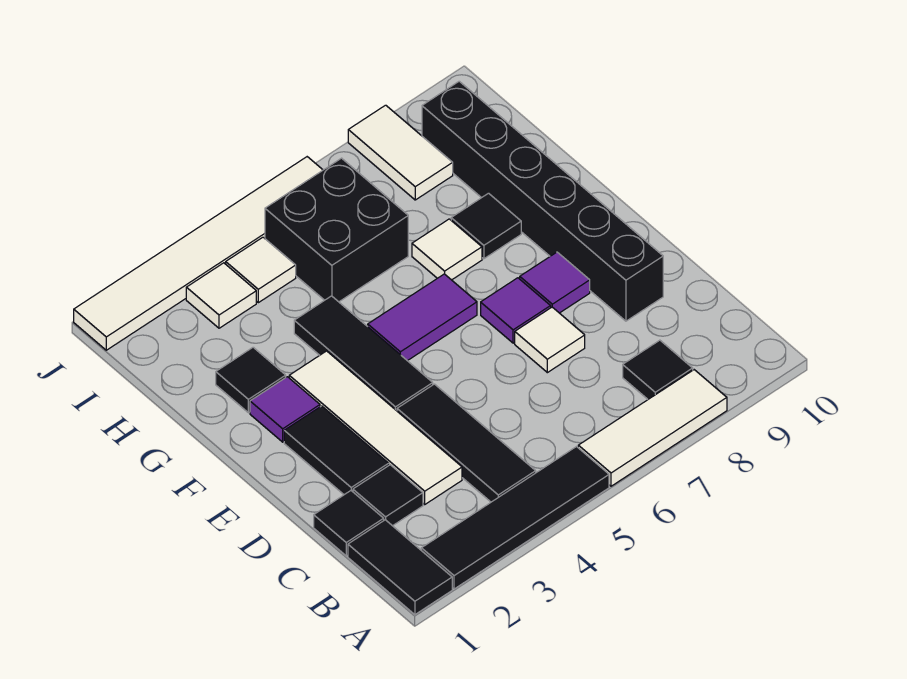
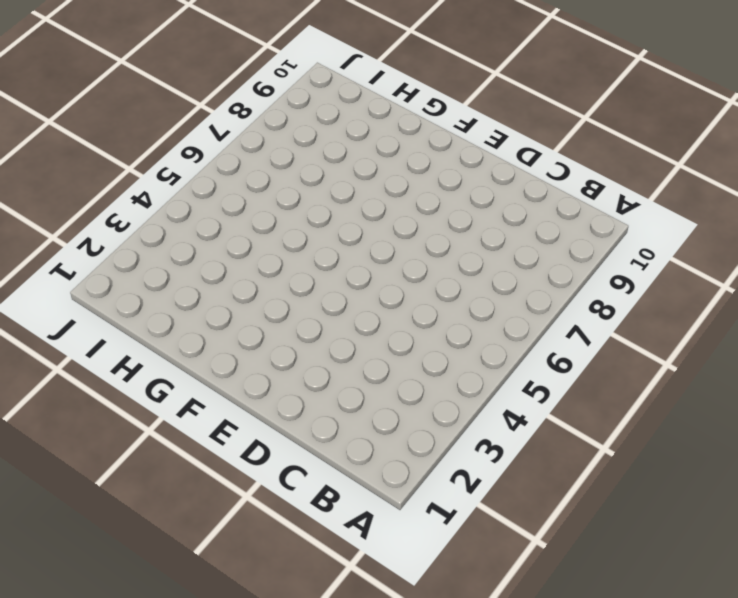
none -> black tile A1:B1 level 1
none -> black tile A2:A5 level 1
none -> white tile A6:A8 level 1

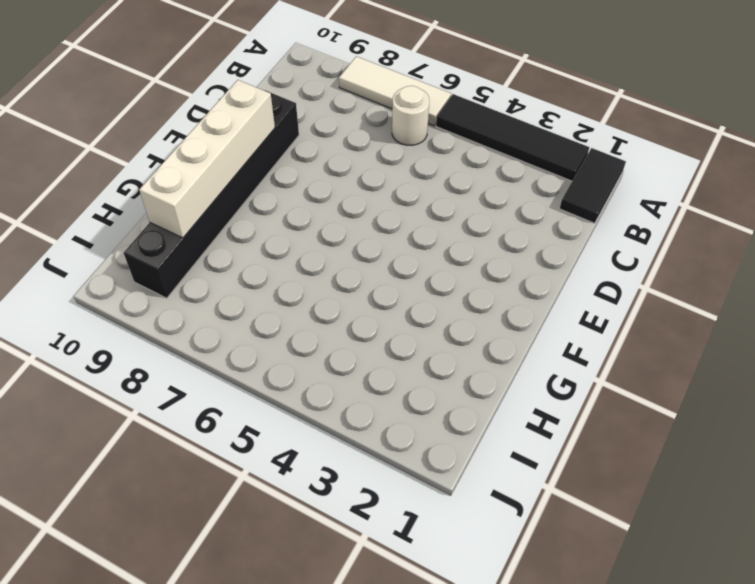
white round brick B6 level 1 -> none
white brick E9:H9 level 2 -> none
none -> black tile B4:D4 level 1
none -> black tile B8 level 1
none -> black tile C1 level 1

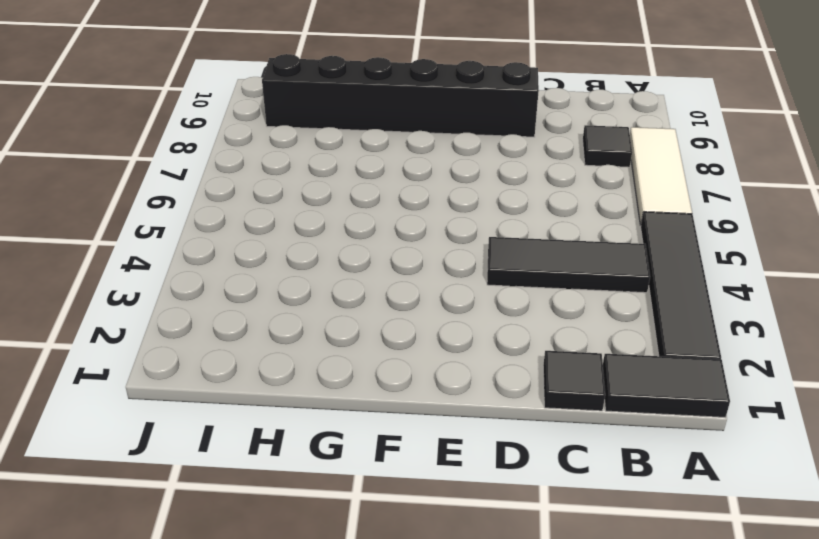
none -> black tile C2 level 1
none -> white tile C3:F3 level 1
none -> black tile D2:E2 level 1

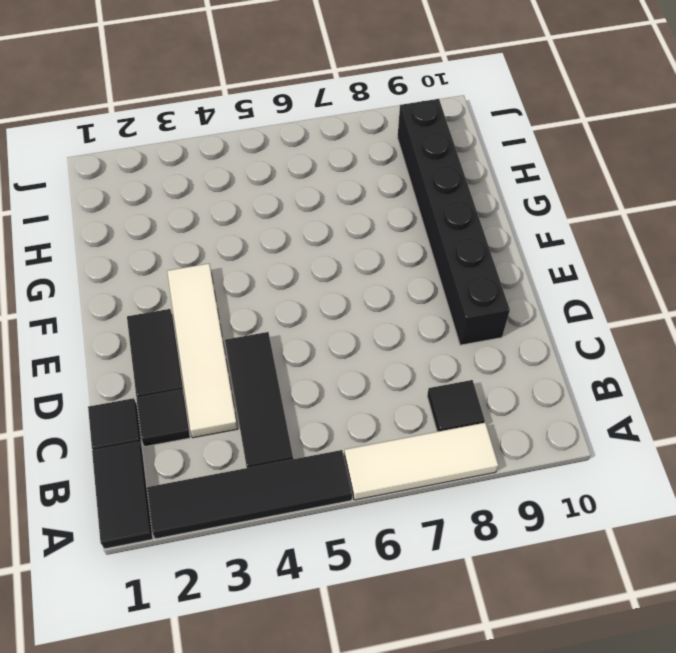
none -> white tile D7 level 1
none -> black tile E4:G4 level 1
none -> purple tile E7 level 1

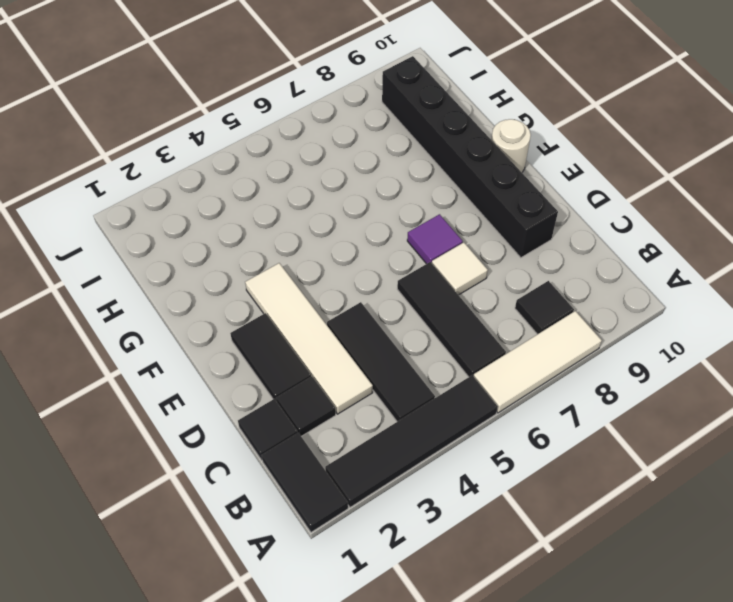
black tile B6:D6 level 1 -> black tile E4:G4 level 1
white round brick F10 level 1 -> none
none -> purple tile E8 level 1
none -> purple tile F2 level 1
none -> purple tile F5:F6 level 1

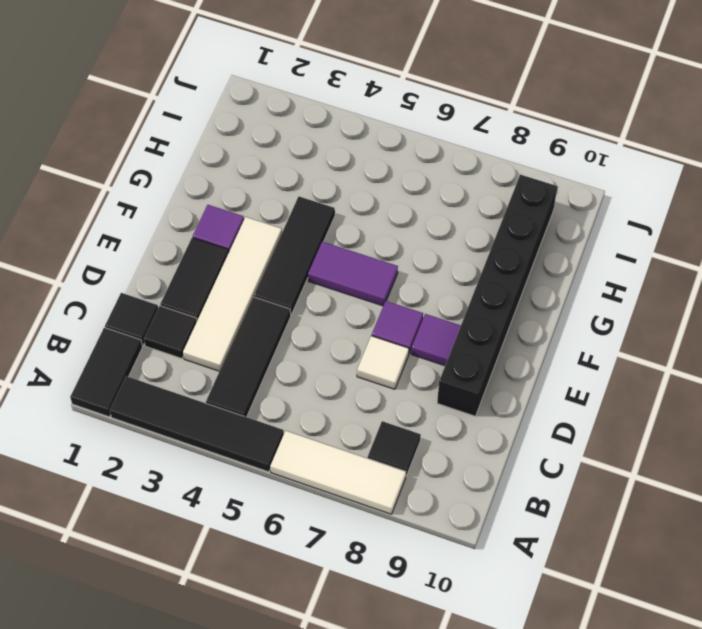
none -> black tile G2 level 1
none -> white tile G7 level 1
none -> black tile G8 level 1

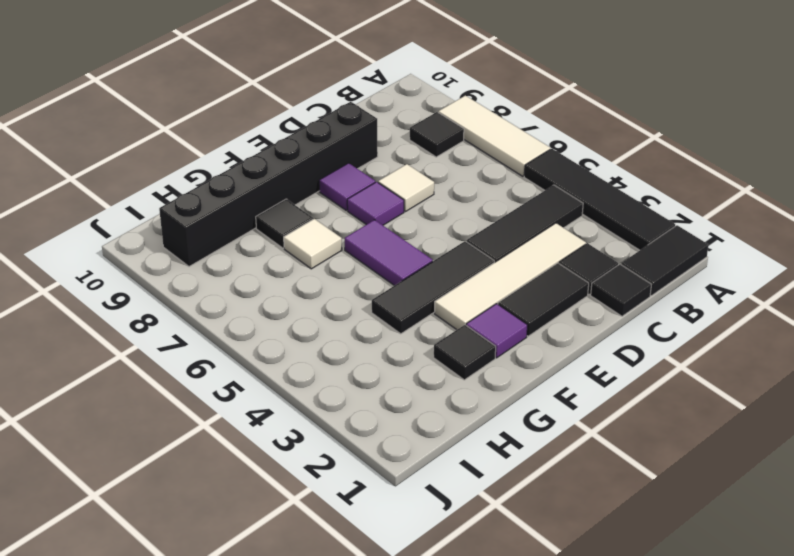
none -> black brick H5:I6 level 1
none -> white tile I3 level 1
none -> white tile I4 level 1

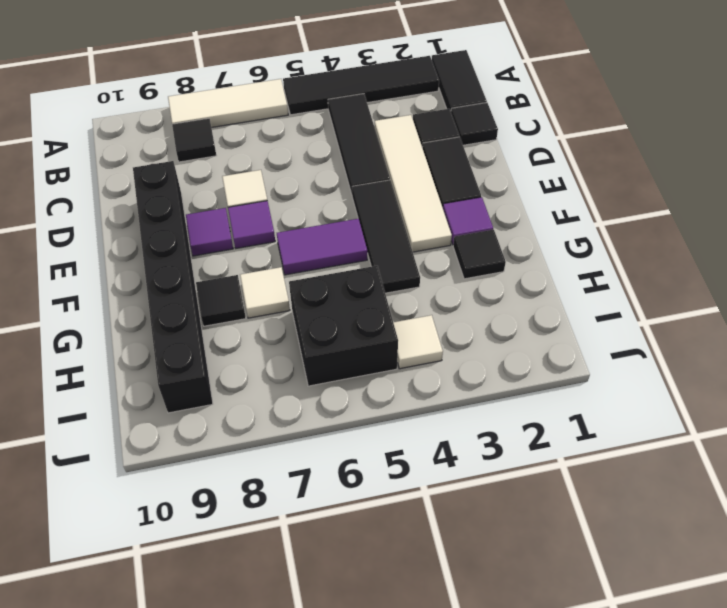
none -> white tile I3 level 1
none -> white tile I8:J8 level 1
none -> white tile J1:J6 level 1

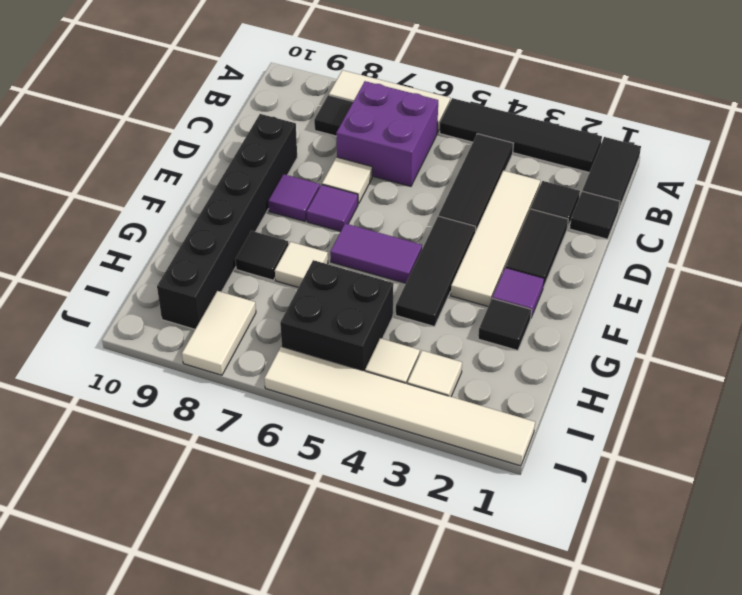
purple brick B6:C7 level 1 -> none

